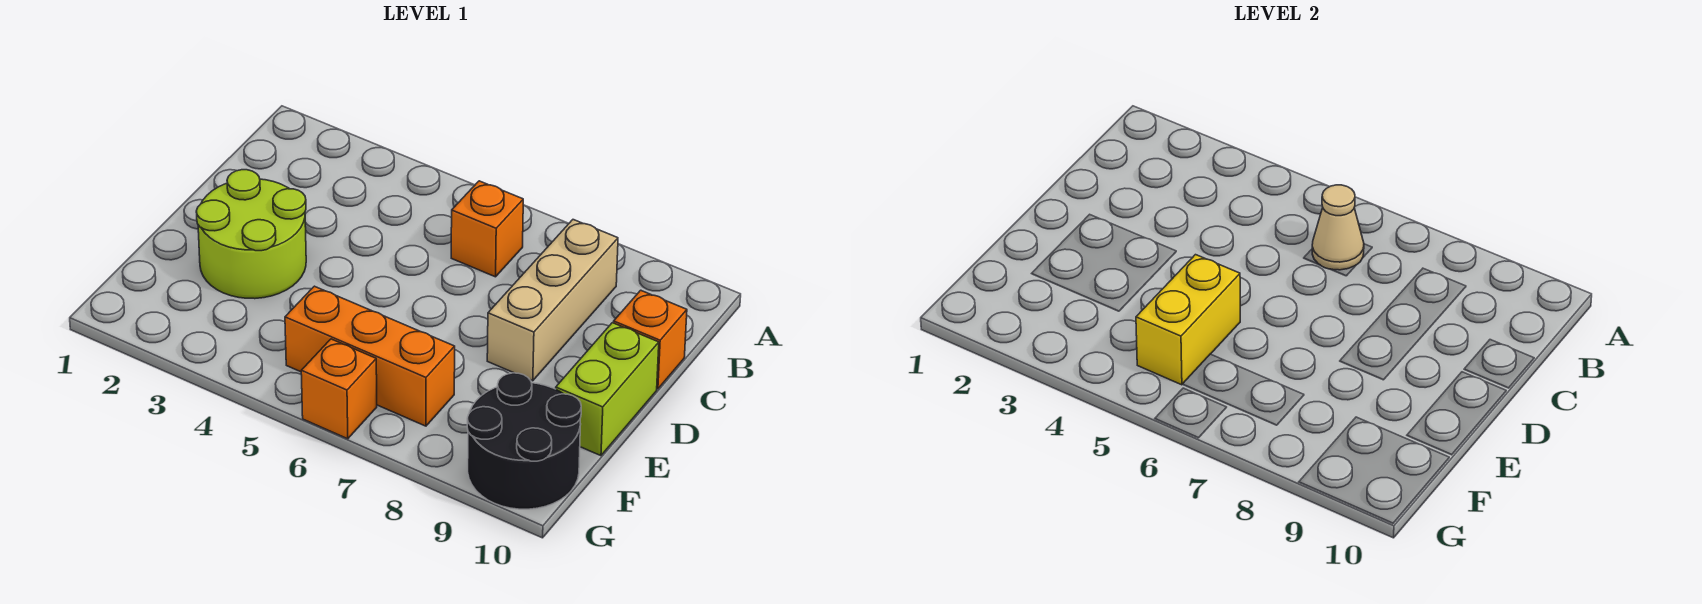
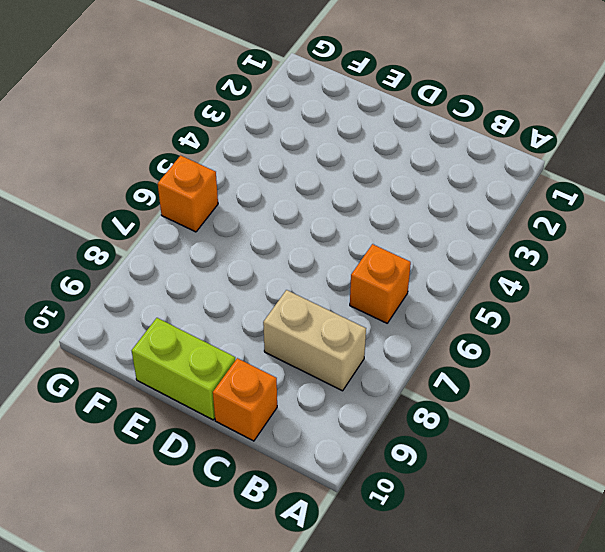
tan brick B8:C8 level 1 -> tan brick B8:D8 level 1
none -> lime round brick D2:E3 level 1
none -> orange brick F5:F7 level 1

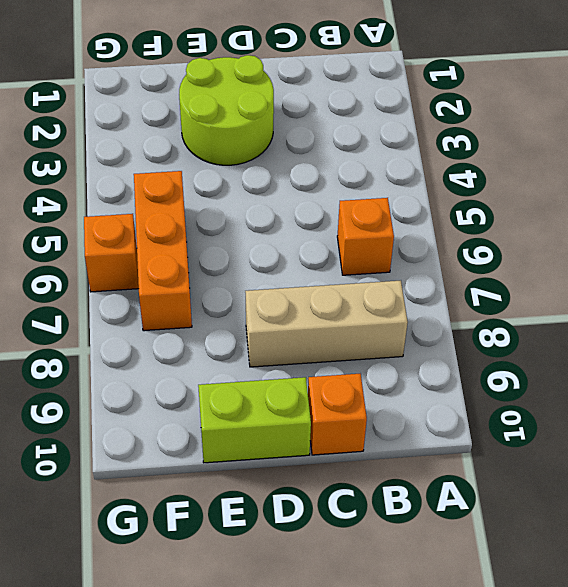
none -> black round brick F9:G10 level 1
none -> tan cone B6 level 2

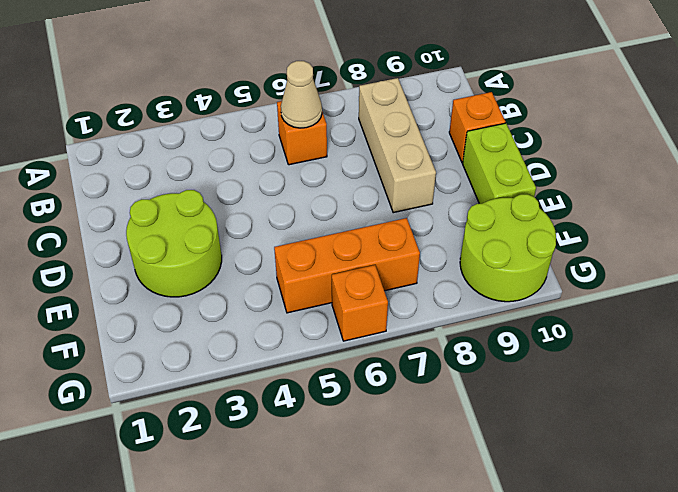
lime round brick F9:G10 level 1 -> black round brick F9:G10 level 1
none -> yellow brick E5:F5 level 2

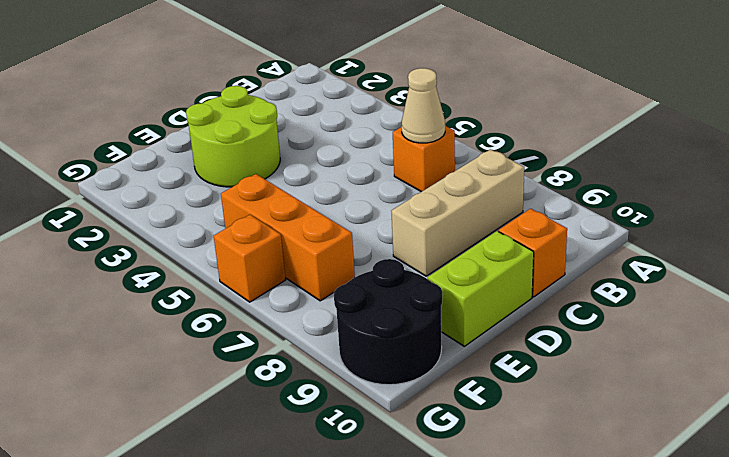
none -> yellow brick E5:F5 level 2

